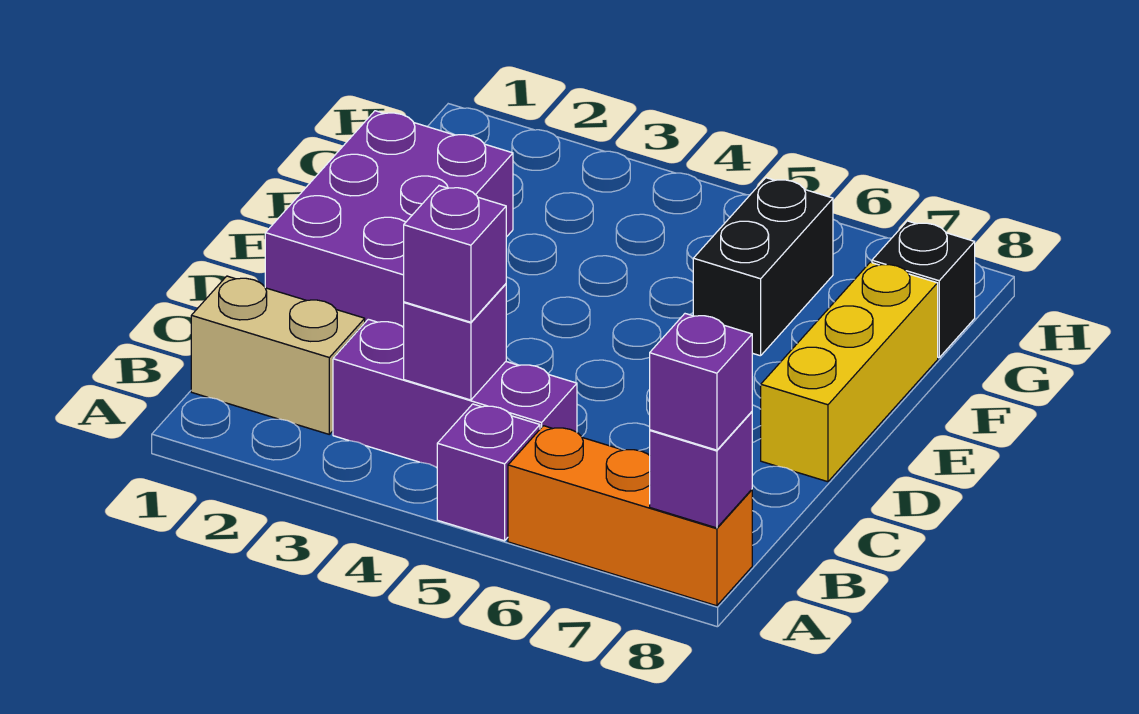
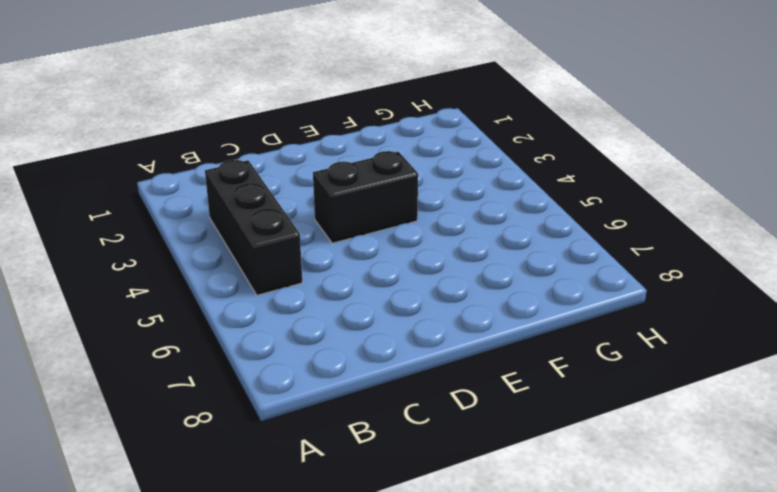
black brick B3:B5 level 1 -> purple brick B3:B5 level 1
black brick D4:E4 level 1 -> black brick F6:G6 level 1
none -> purple brick A5 level 1
none -> orange brick A6:A8 level 1
none -> tan brick B1:B2 level 1

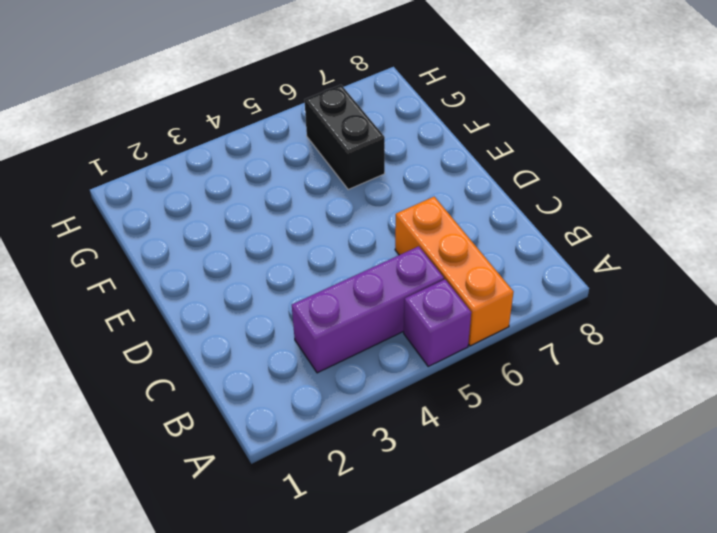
orange brick A6:C6 level 1 -> orange brick A6:A8 level 1
none -> tan brick B1:B2 level 1
none -> purple brick D1:F2 level 1
none -> yellow brick D8:F8 level 1

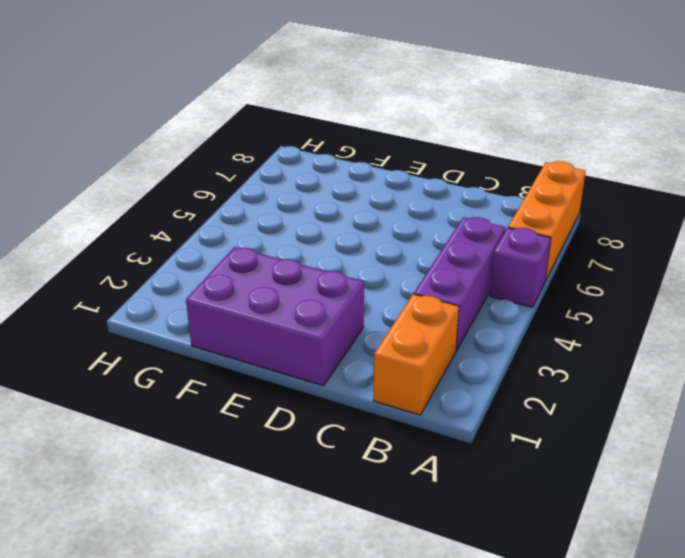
orange brick B1:B2 level 1 -> tan brick B1:B2 level 1
none -> yellow brick D8:F8 level 1
none -> black brick F6:G6 level 1
none -> black brick G8 level 1

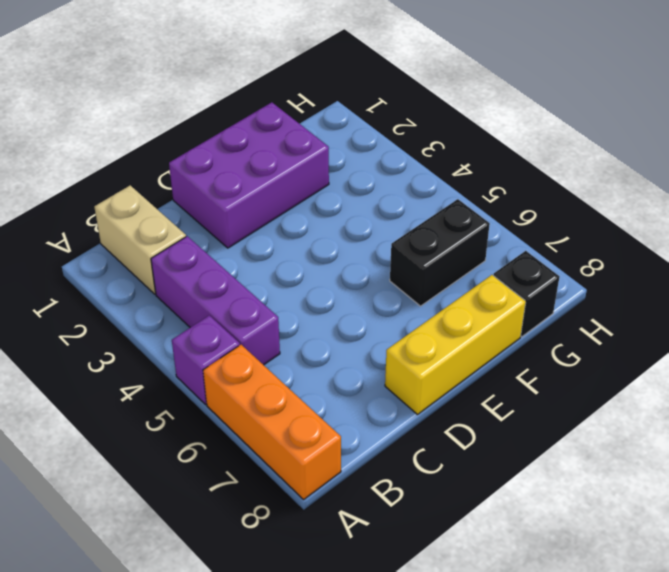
none -> purple brick A8 level 2
none -> purple brick B4 level 2
none -> purple brick A8 level 3

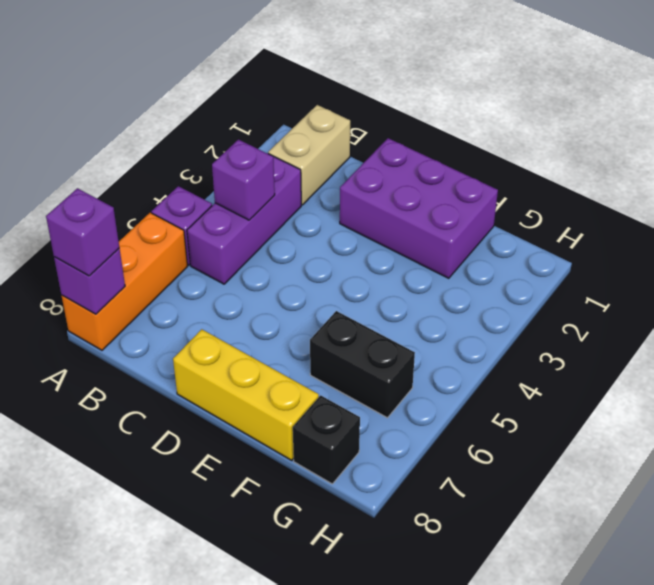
none -> purple brick B4 level 3

